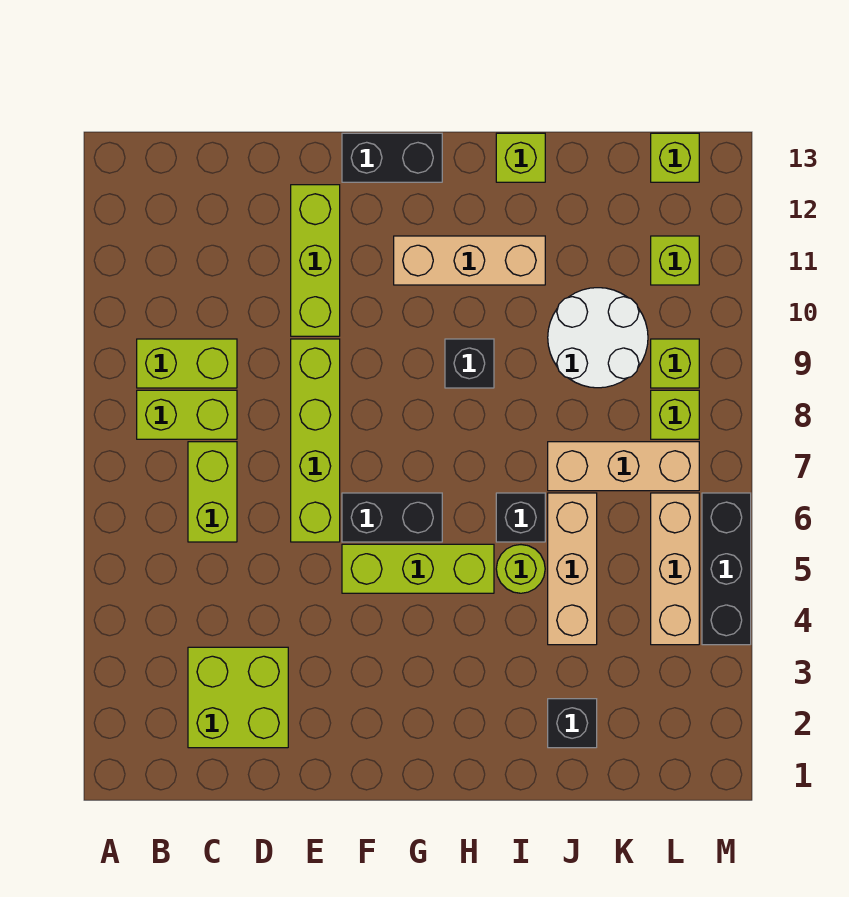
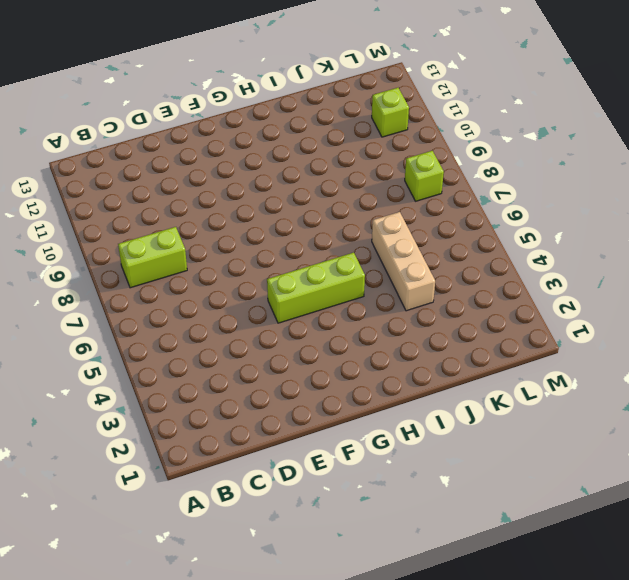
none -> lime brick B9:C9 level 1
none -> lime brick C2:D3 level 1
none -> lime brick C6:C7 level 1

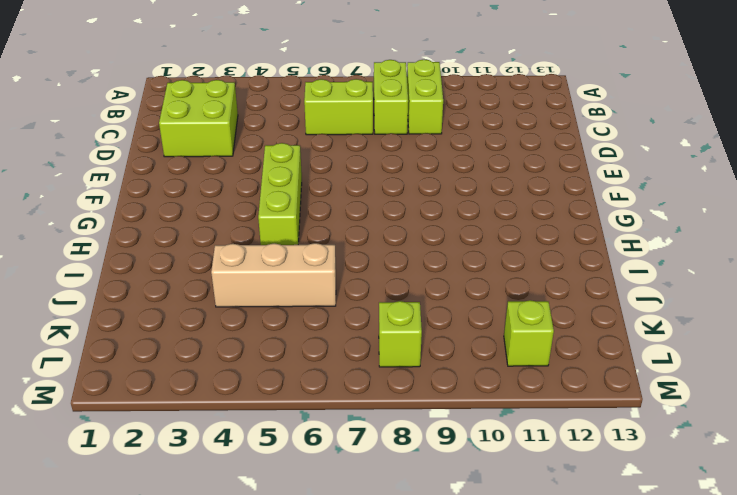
none -> lime brick E6:E9 level 1
none -> lime brick E10:E12 level 1
none -> black brick F6:G6 level 1

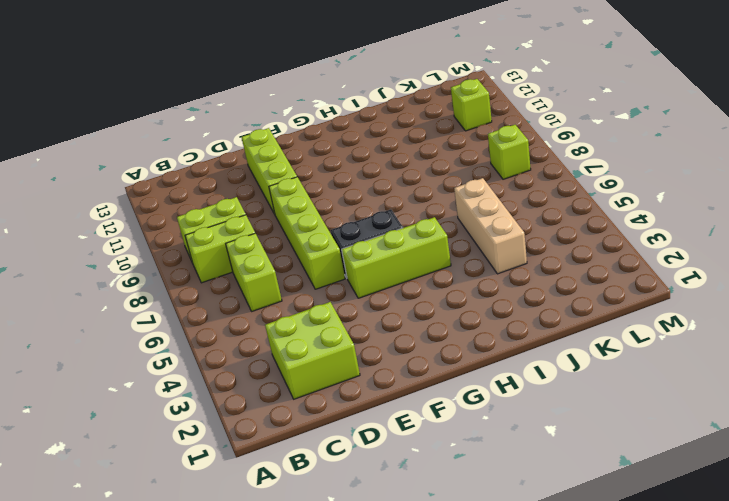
none -> black brick F13:G13 level 1
none -> tan brick G11:I11 level 1
none -> black brick H9 level 1

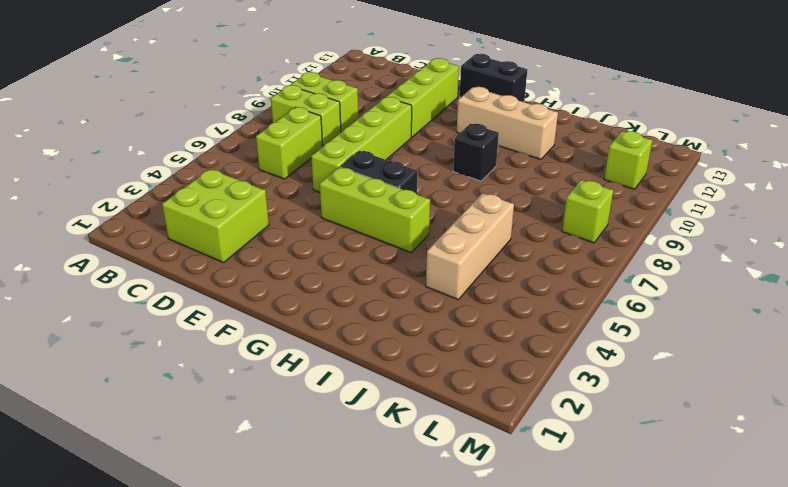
none -> lime round brick I5 level 1
none -> black brick I6 level 1
none -> lime brick I13 level 1

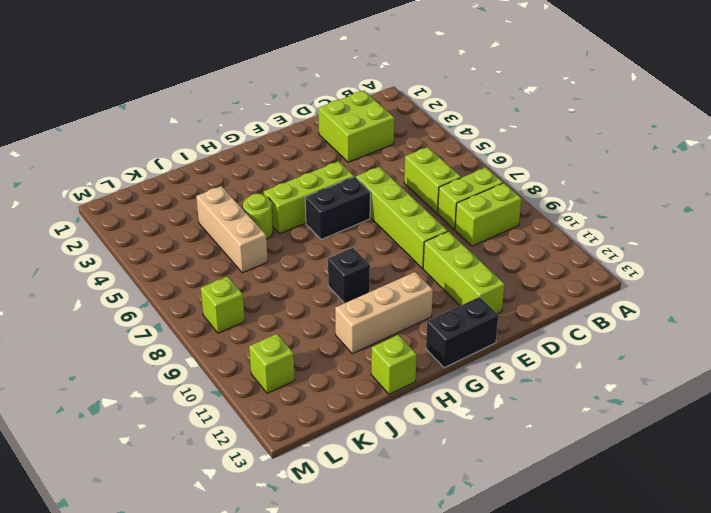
none -> black brick I6 level 1
none -> black brick J2 level 1
none -> tan brick J7:L7 level 1

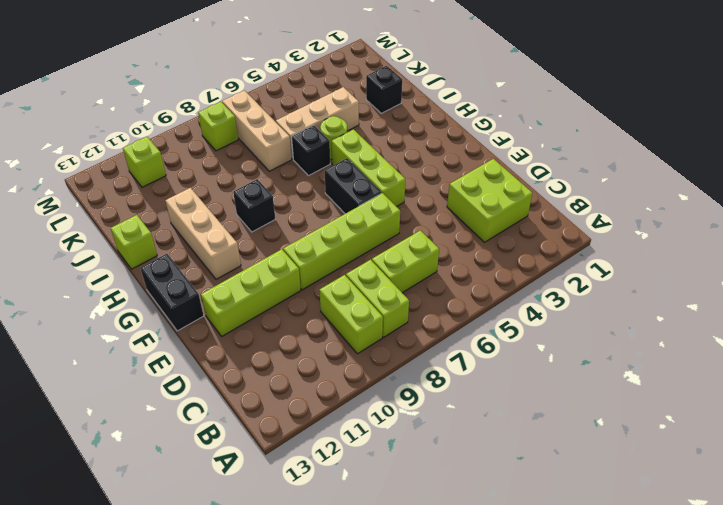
none -> white round brick J9:K10 level 1
none -> tan brick L4:L6 level 1
none -> lime brick L9 level 1

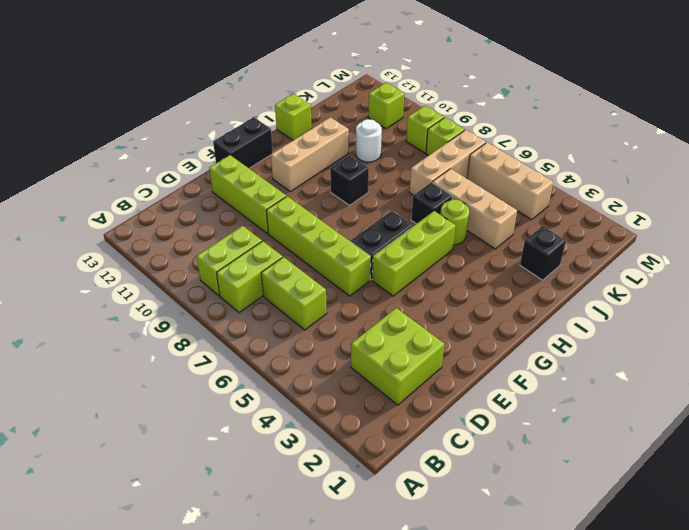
white round brick J10 level 1 -> white round brick J9:K10 level 1
none -> lime brick L13 level 1
none -> black brick M4:M6 level 1

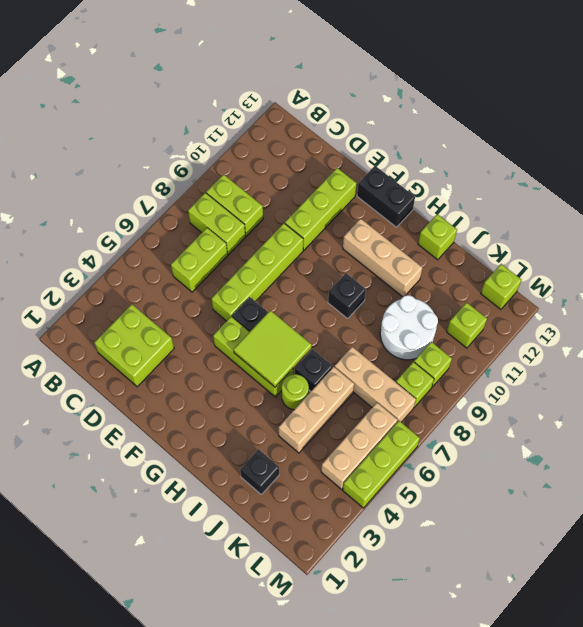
lime tile G5:H6 level 2 -> none
lime brick M4:M6 level 1 -> black brick M4:M6 level 1

